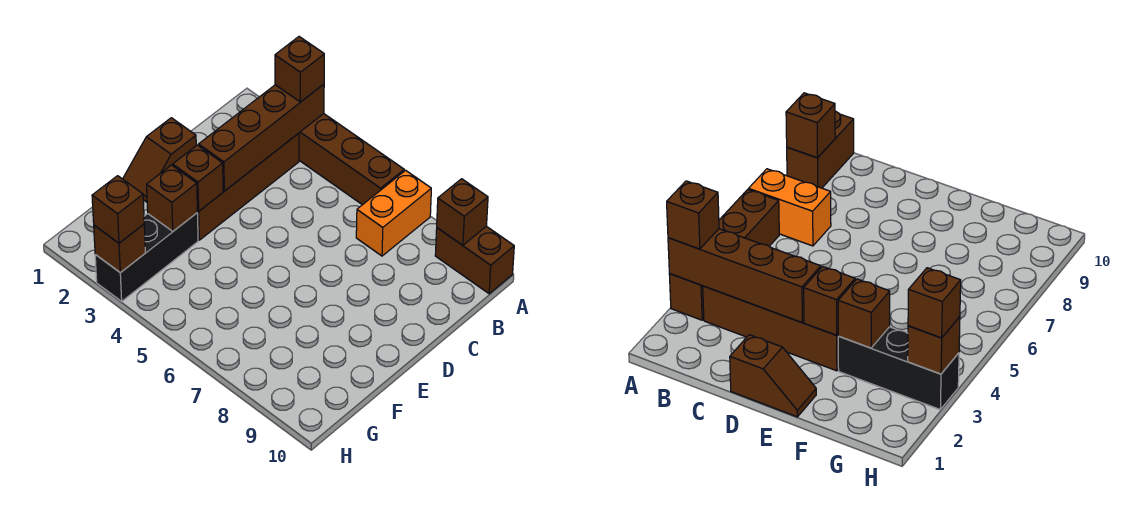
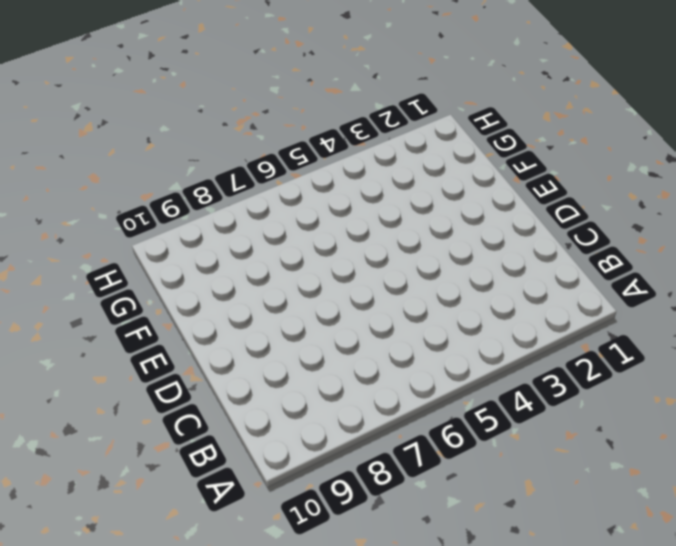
none -> brown brick A3:A6 level 1
none -> orange brick A7:B7 level 1
none -> brown brick A9:A10 level 1

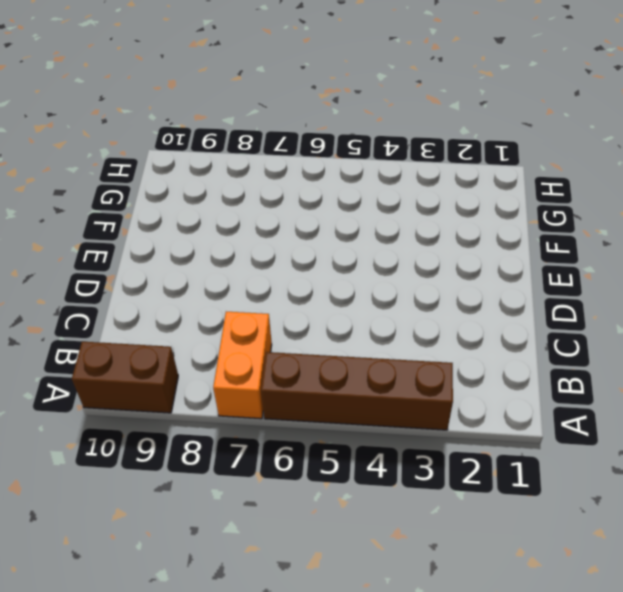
none -> brown brick B3:E3 level 1
none -> brown slope D1:E1 level 1 top D
none -> black brick F3:H3 level 1

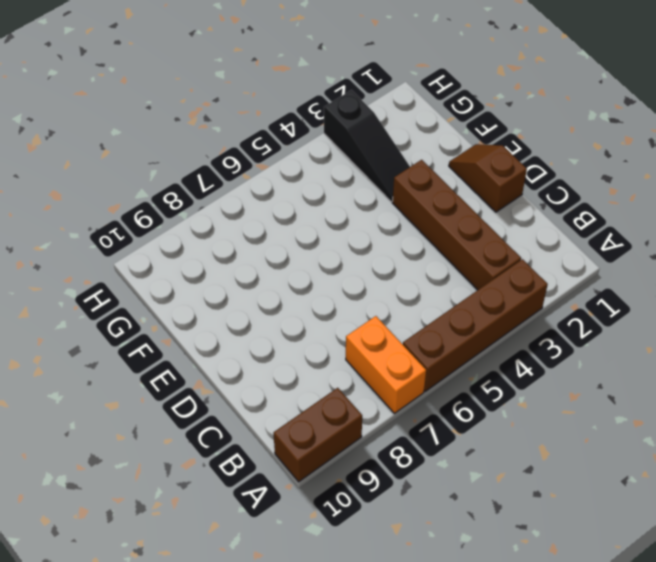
black slope F3:H3 level 1 top H -> black brick F3:H3 level 1
none -> brown brick A3:D3 level 2
none -> brown brick A9 level 2
none -> brown brick E3 level 2

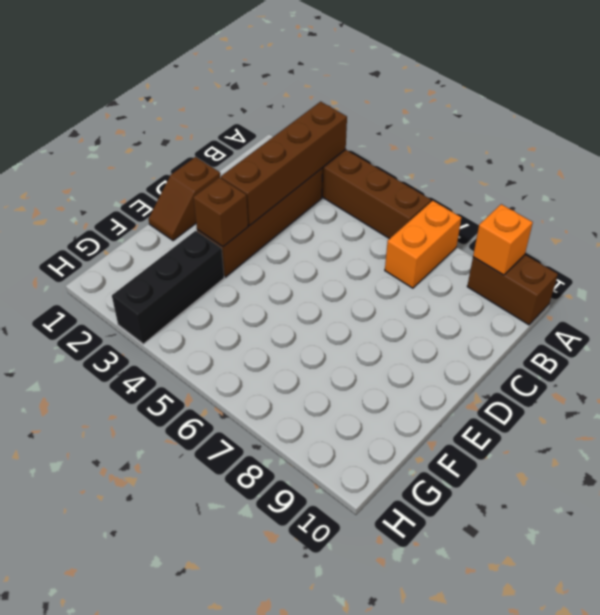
orange brick A9 level 2 -> brown brick A9 level 2
none -> brown brick F3 level 2
none -> brown brick H3 level 2
none -> brown brick A3 level 3

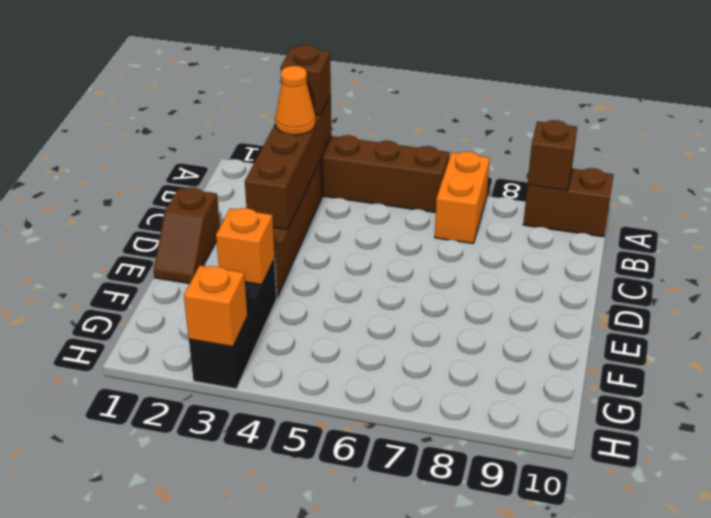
orange cone B3 level 3 -> none
orange brick F3 level 2 -> brown brick F3 level 2
orange brick H3 level 2 -> brown brick H3 level 2
none -> brown brick E3 level 2
none -> brown brick H3 level 3

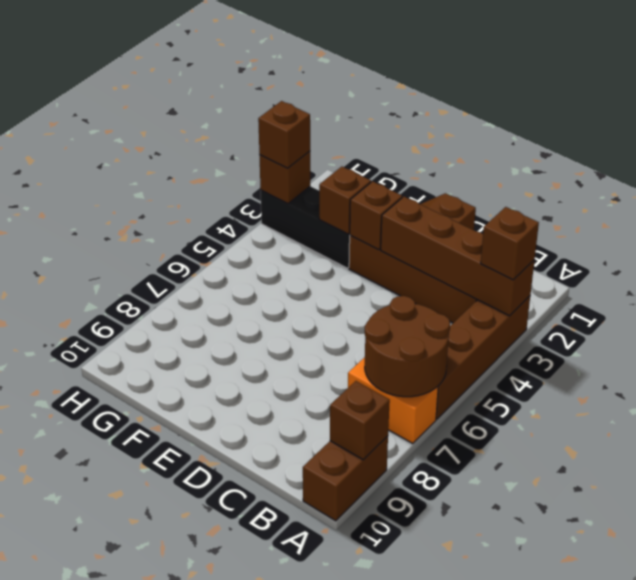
brown round brick A6:B7 level 2 -> none

